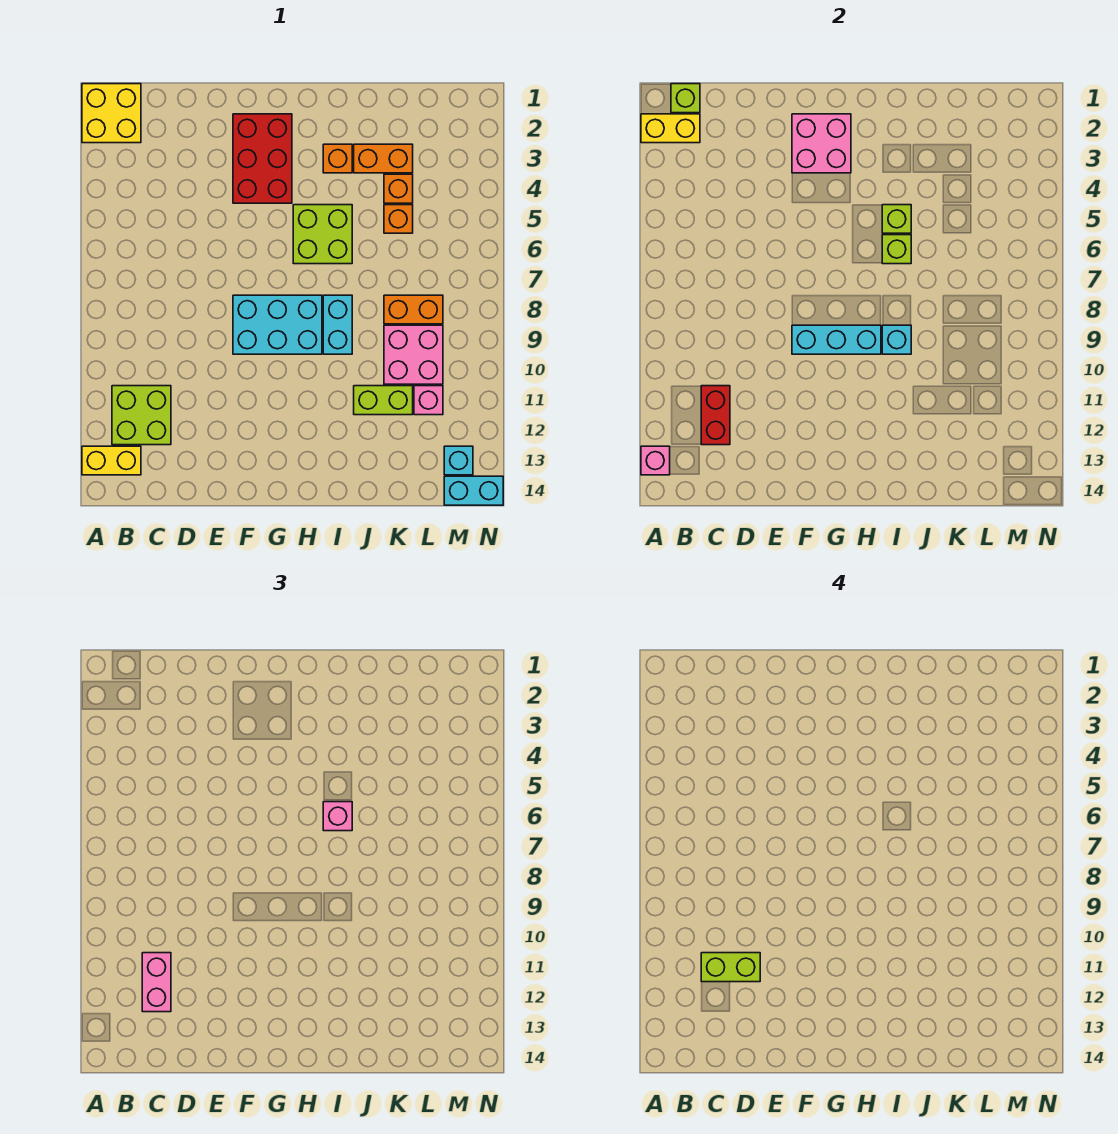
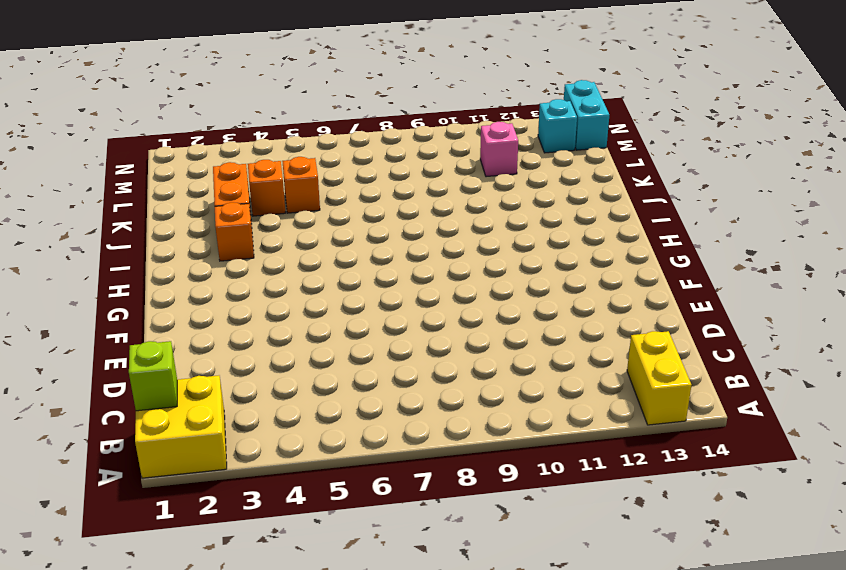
none -> lime brick B11:C12 level 1
none -> red brick F2:G4 level 1
none -> cyan brick F8:H9 level 1

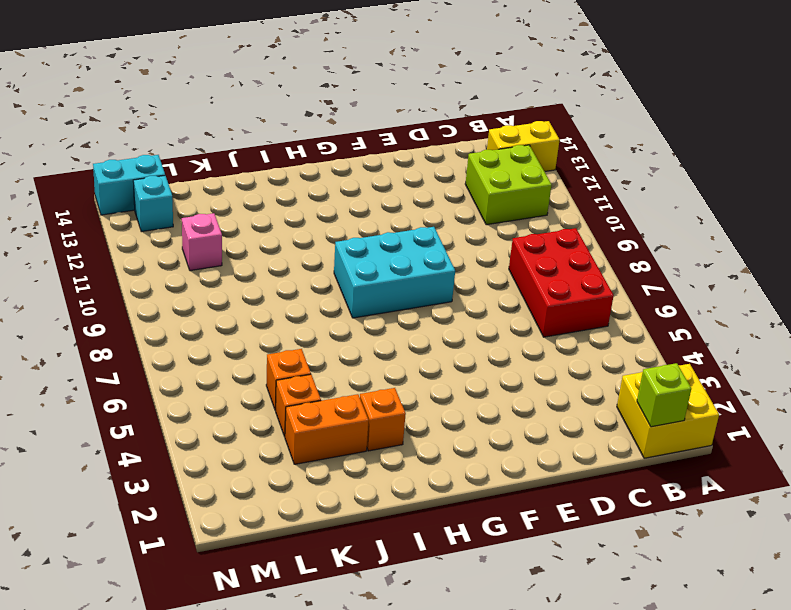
red brick B6:C8 level 1 -> red brick F2:G4 level 1
none -> lime brick H5:I6 level 1
none -> cyan brick I8:I9 level 1
none -> lime brick J11:K11 level 1

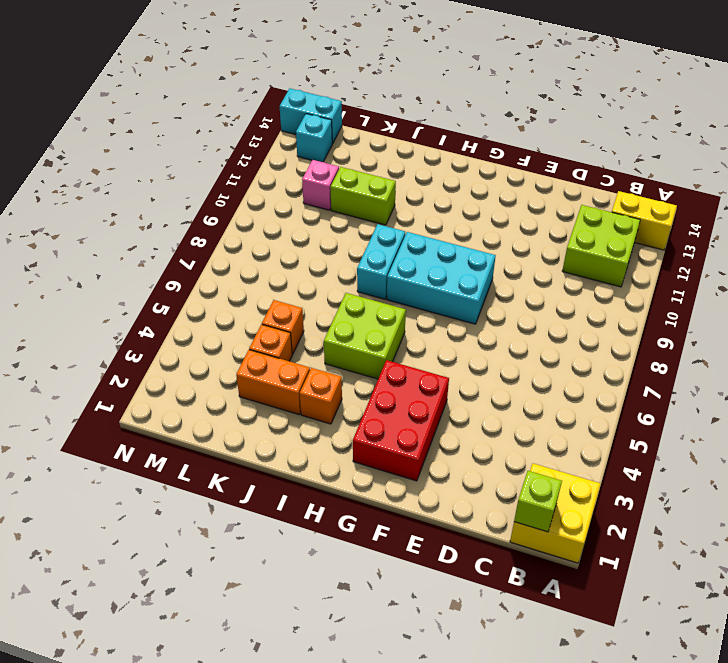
none -> orange brick K8:L8 level 1
none -> pink brick K9:L10 level 1
none -> yellow brick A2:B2 level 2

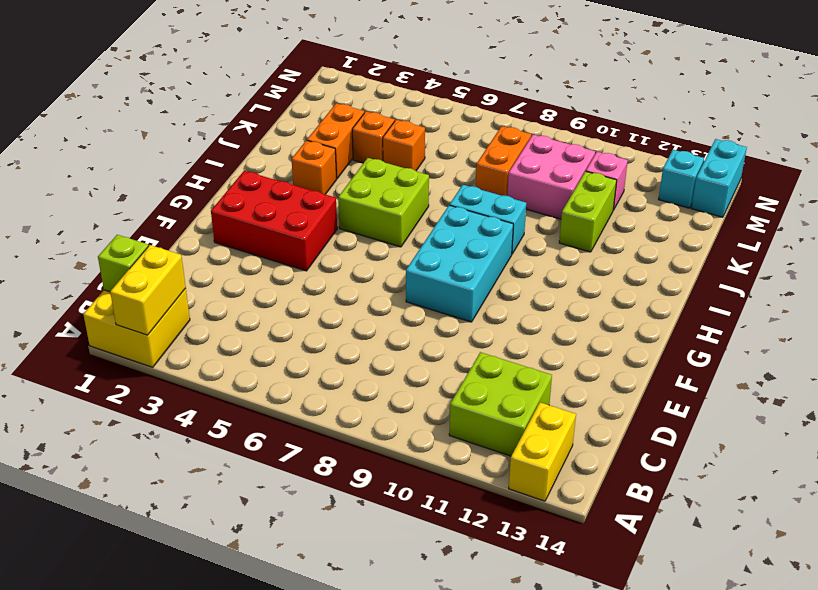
none -> pink brick A13 level 2
none -> red brick C11:C12 level 2
none -> pink brick F2:G3 level 2

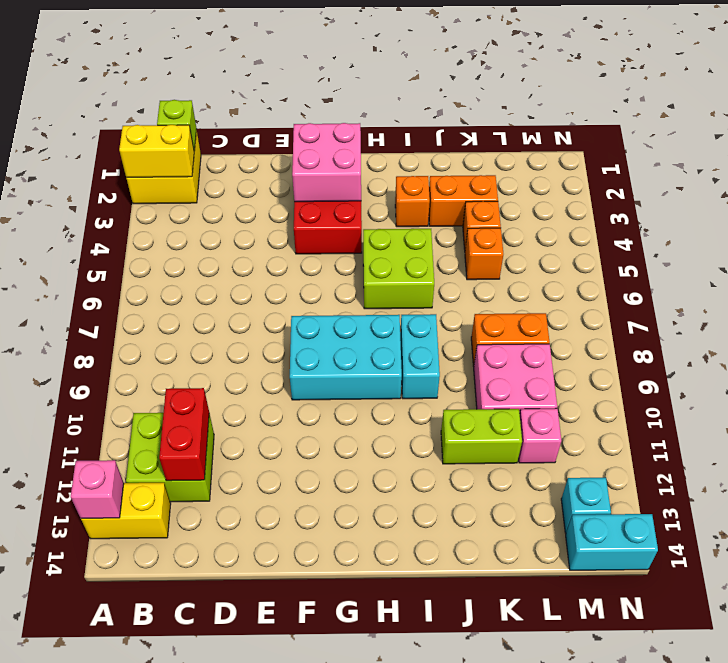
none -> cyan brick F9:H9 level 2
none -> lime brick I5 level 2
none -> lime brick I6 level 2

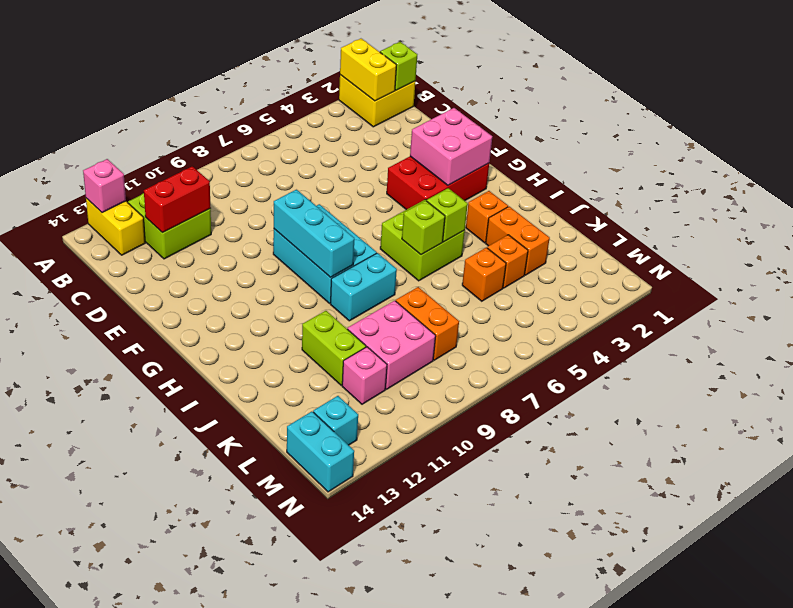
none -> cyan brick I9 level 2
none -> pink brick C11:C12 level 3
none -> pink brick I6 level 3

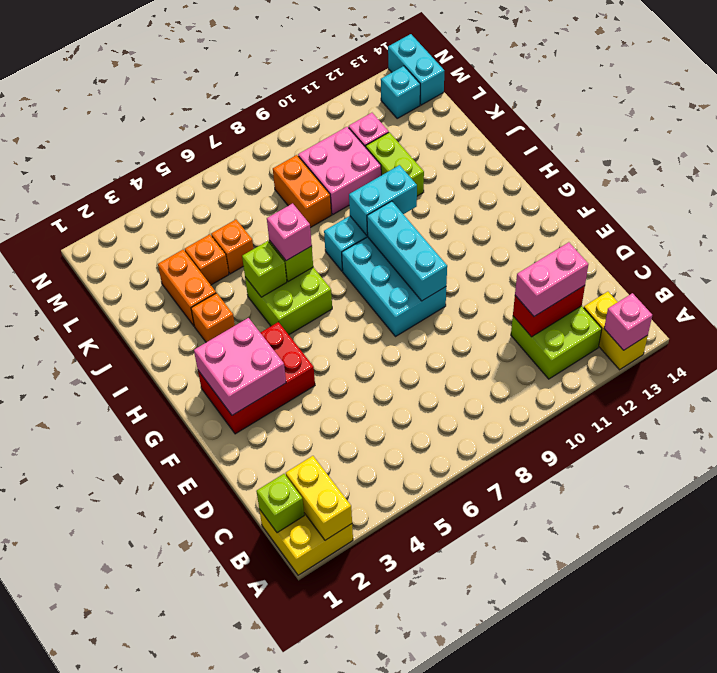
cyan brick I9:I10 level 2 -> cyan brick I9 level 2
none -> lime brick C11:D11 level 4

